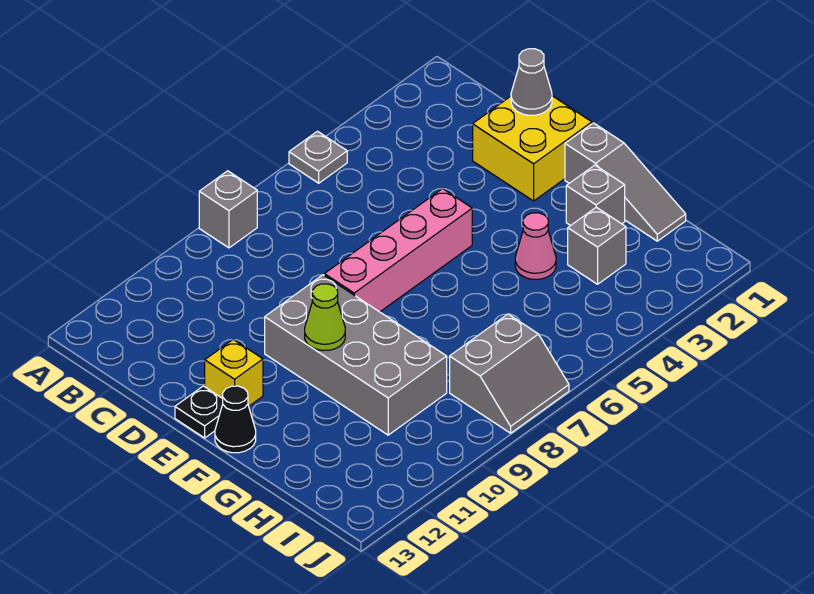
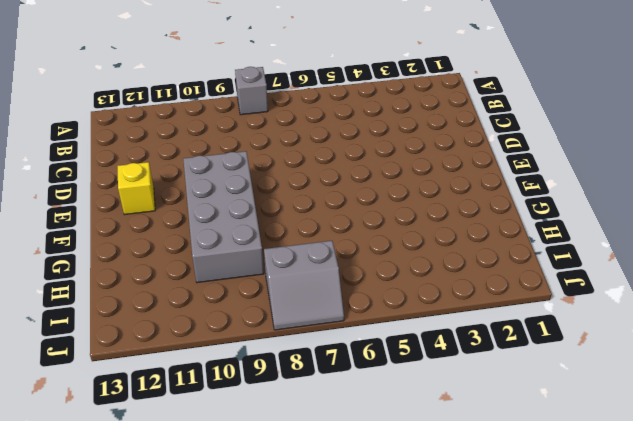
none -> grey plate A5 level 1
none -> yellow brick D1:E2 level 1
none -> pink brick E5:E8 level 1

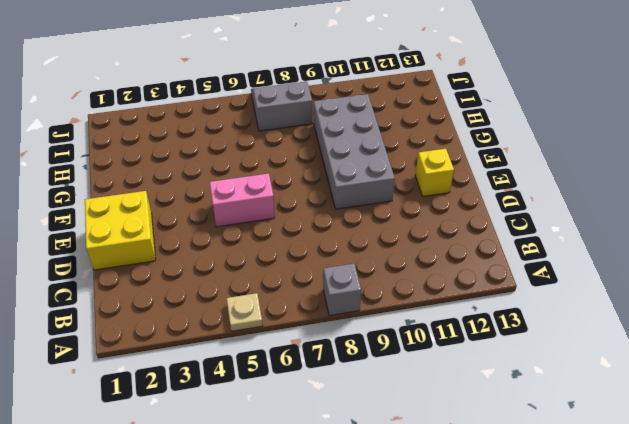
tan plate A5 level 1 -> grey plate A5 level 1
pink brick E5:E6 level 1 -> pink brick E5:E8 level 1
none -> black plate E13 level 1
none -> grey slope F1:H1 level 1 top F
none -> black cone F13 level 1

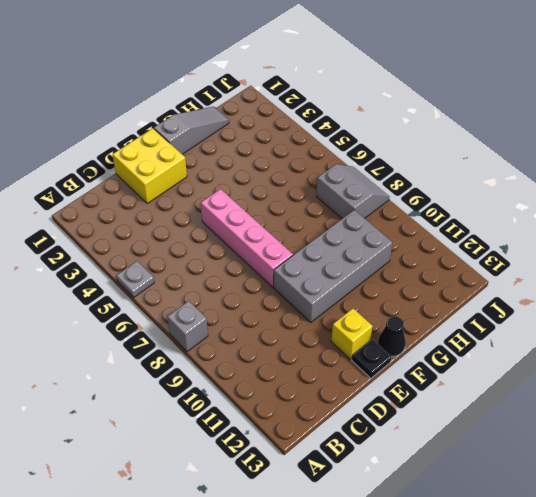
none -> grey brick G2 level 1
none -> pink cone G4 level 1
none -> grey brick H3 level 1

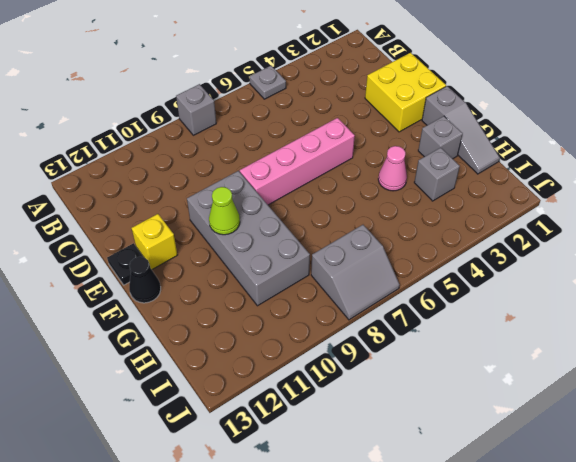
none -> grey cone D1 level 2

